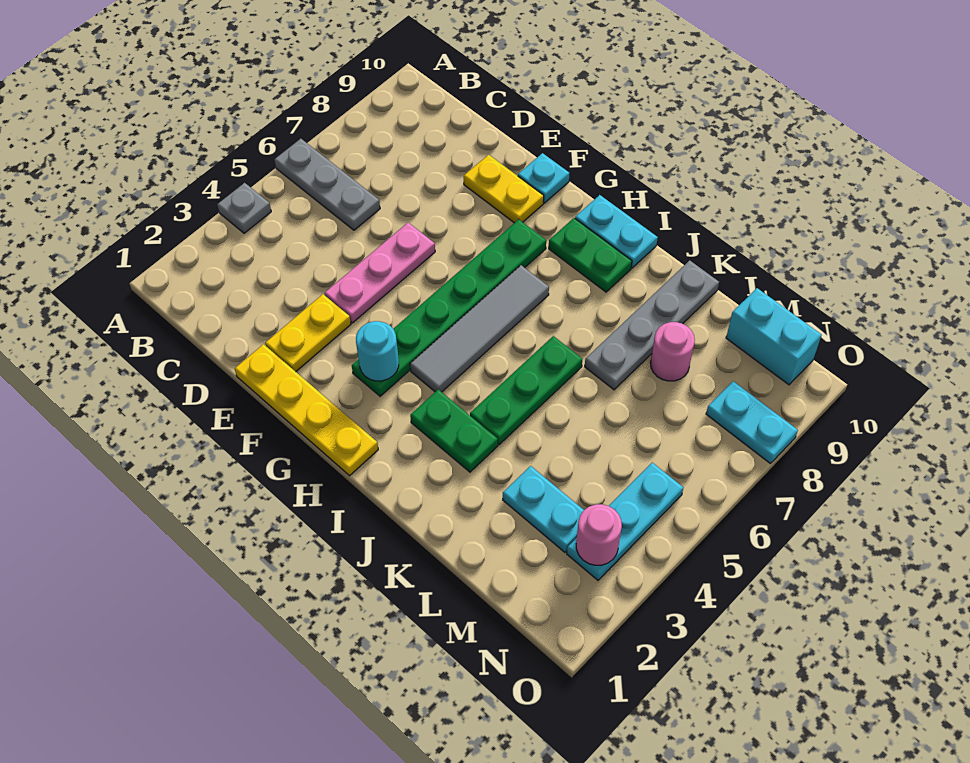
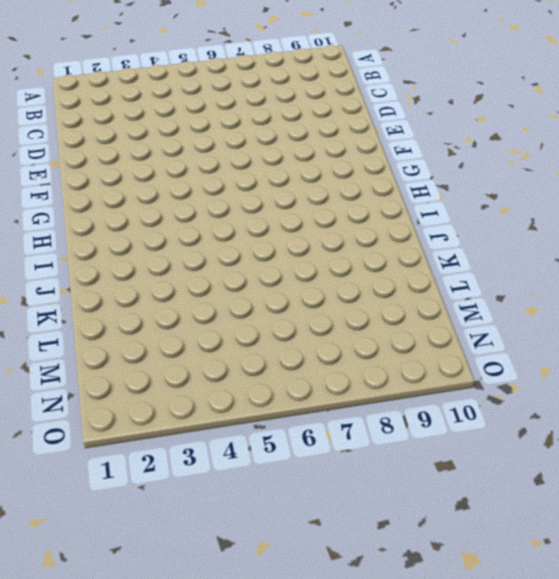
none -> grey plate A4 level 1
none -> grey plate A6:C6 level 1
none -> yellow plate E1:H1 level 1

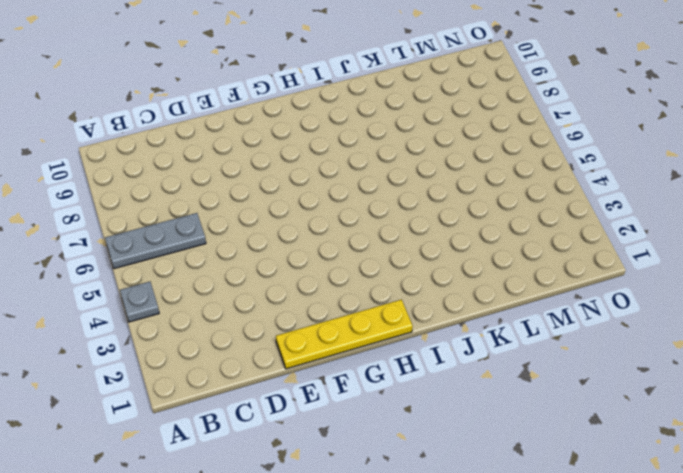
none -> yellow plate E2:E3 level 1
none -> pink plate E4:E6 level 1
none -> yellow plate E9:F9 level 1

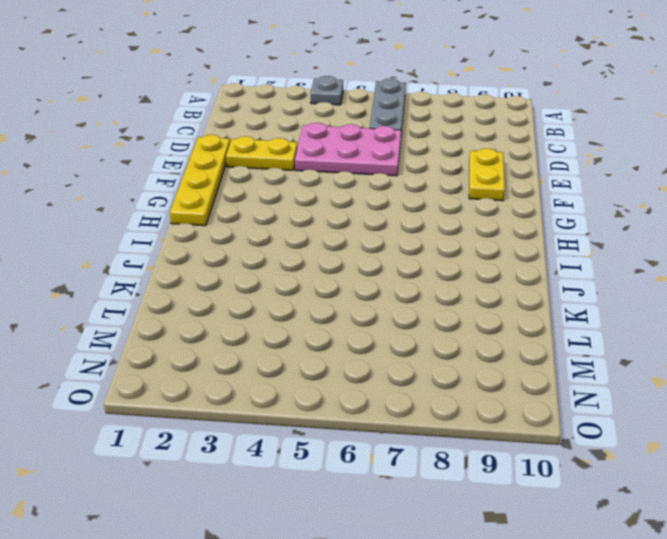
pink plate D4:E6 level 1 -> pink plate E4:E6 level 1
none -> cyan plate F10 level 1
none -> green plate G3:G8 level 1
none -> grey tile H4:H7 level 1

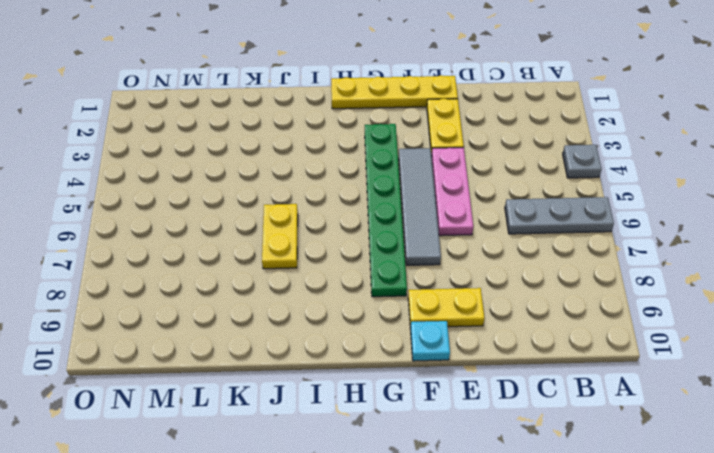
grey tile F4:F7 level 1 -> grey tile H4:H7 level 1
yellow plate J6:J7 level 1 -> green plate J4:J6 level 1
none -> green plate H9:I9 level 1
none -> cyan plate H10:I10 level 1
none -> green plate I3:J3 level 1

